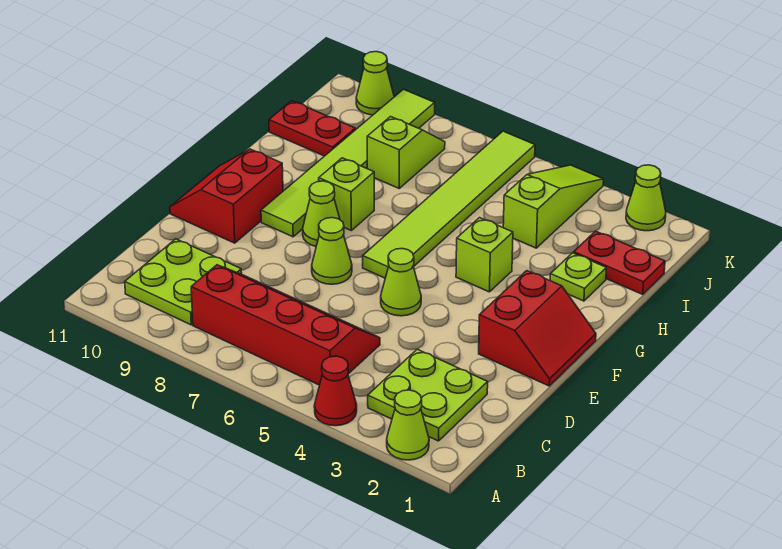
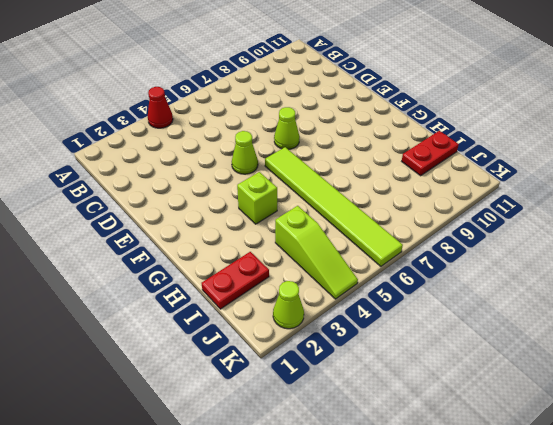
none -> lime cone A2 level 1
none -> lime plate B2:C3 level 1
none -> red slope B5:C8 level 1 top B

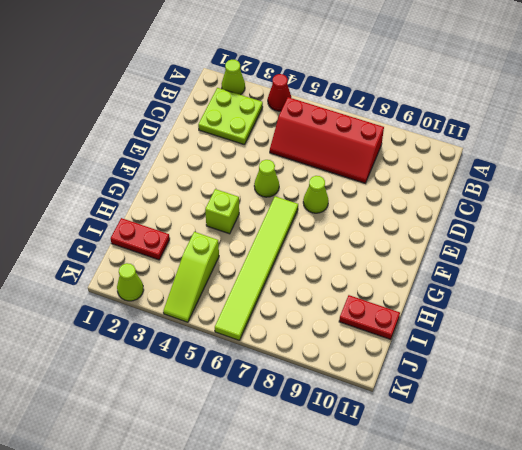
none -> lime plate B9:C10 level 1
none -> red slope E1:F2 level 1 top 2
none -> red slope E10:F11 level 1 top 10

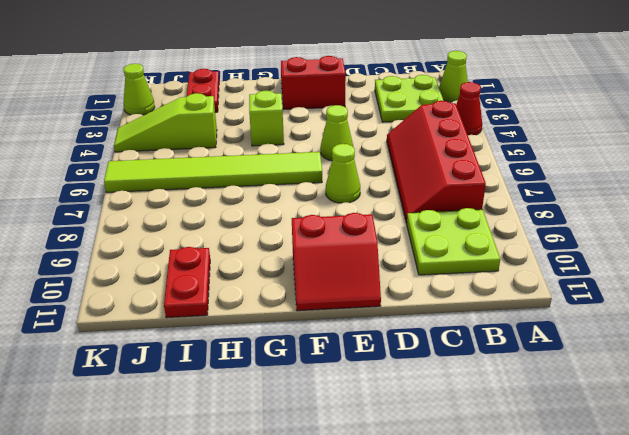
none -> lime cone F8 level 1
none -> lime tile F9:K9 level 1
none -> lime brick G8 level 1

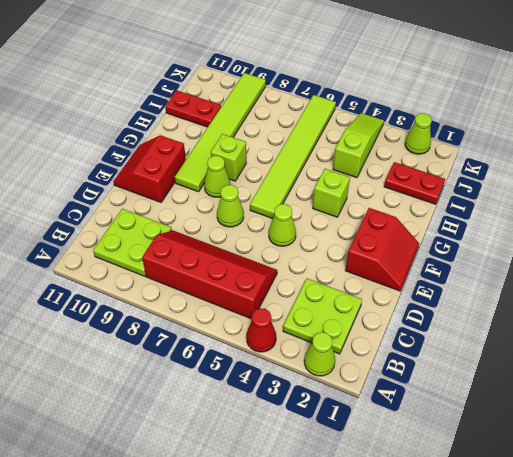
none -> lime plate H2 level 1
none -> lime slope I8:J8 level 1 top I
none -> lime cone K10 level 1

